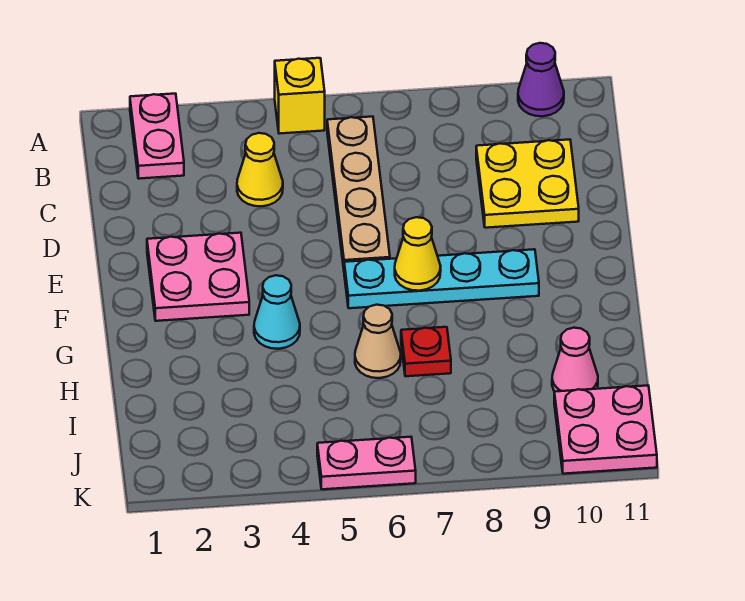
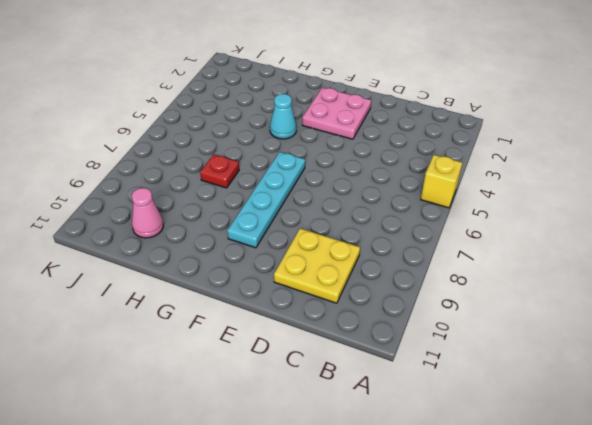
none -> pink plate A2:B2 level 1
none -> purple cone A10 level 1
none -> tan plate B6:E6 level 1

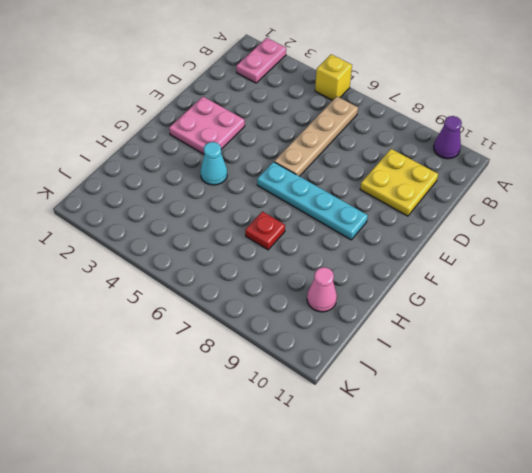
none -> yellow cone C4 level 1
none -> tan cone H6 level 1
none -> pink plate J10:K11 level 1

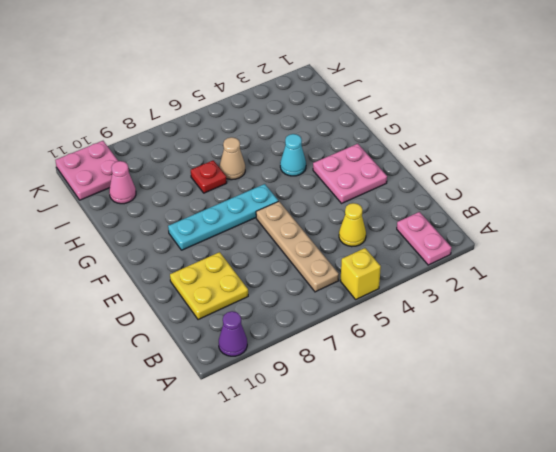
none -> pink plate K5:K6 level 1
none -> yellow cone F7 level 2

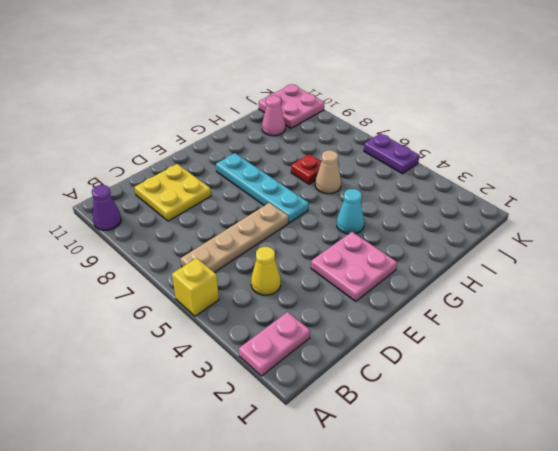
purple plate K5:K6 level 1 -> pink plate K5:K6 level 1
none -> yellow cone F7 level 2

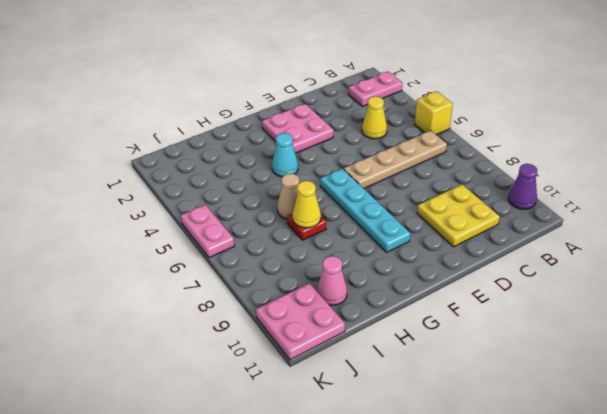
yellow cone H7 level 2 -> yellow cone F7 level 2

